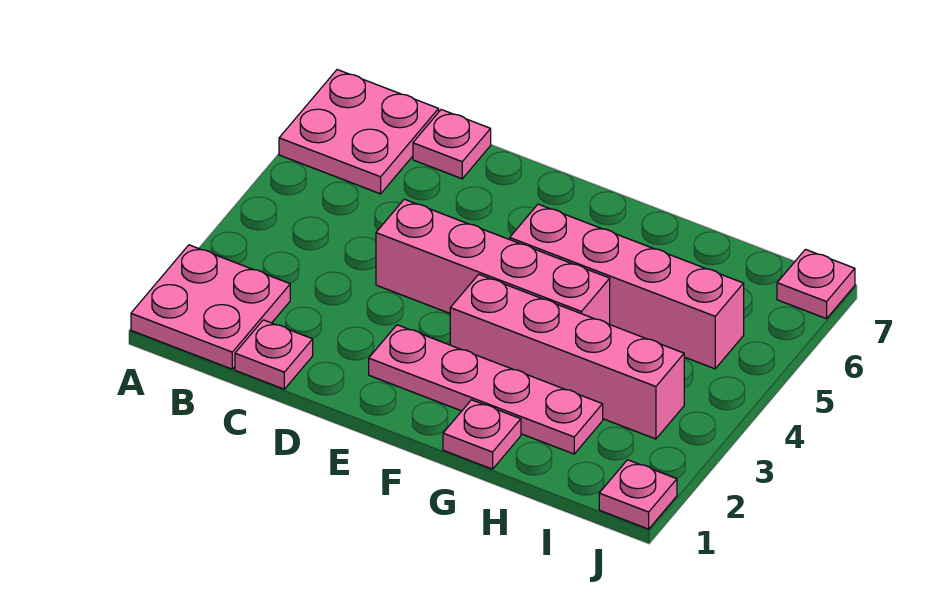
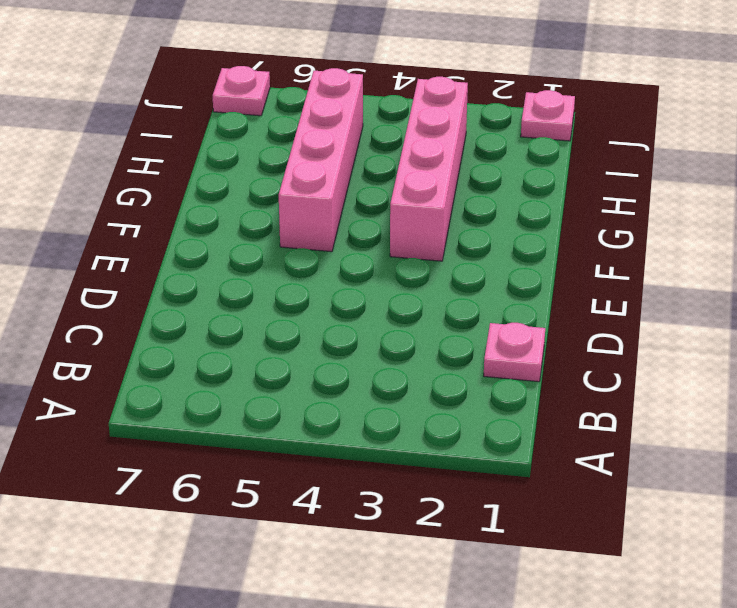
none -> pink plate A1:B2 level 1
none -> pink plate A6:B7 level 1

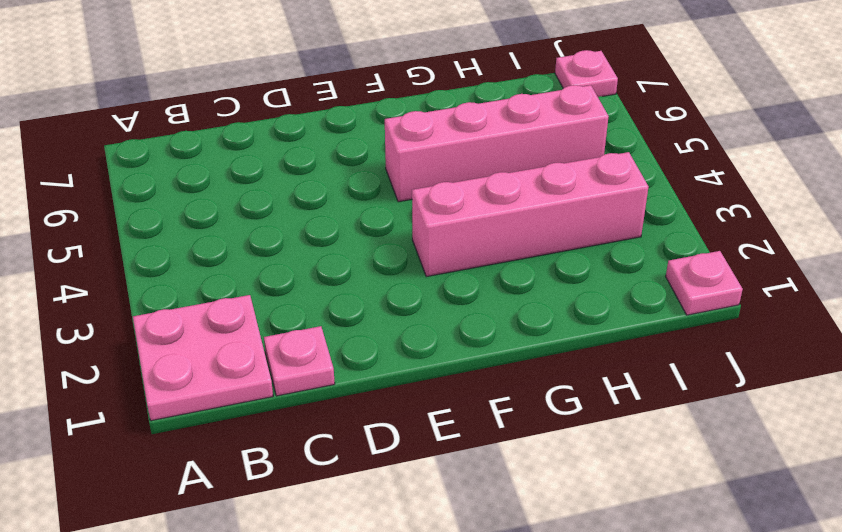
none -> pink plate A6:B7 level 1
none -> pink plate C7 level 1

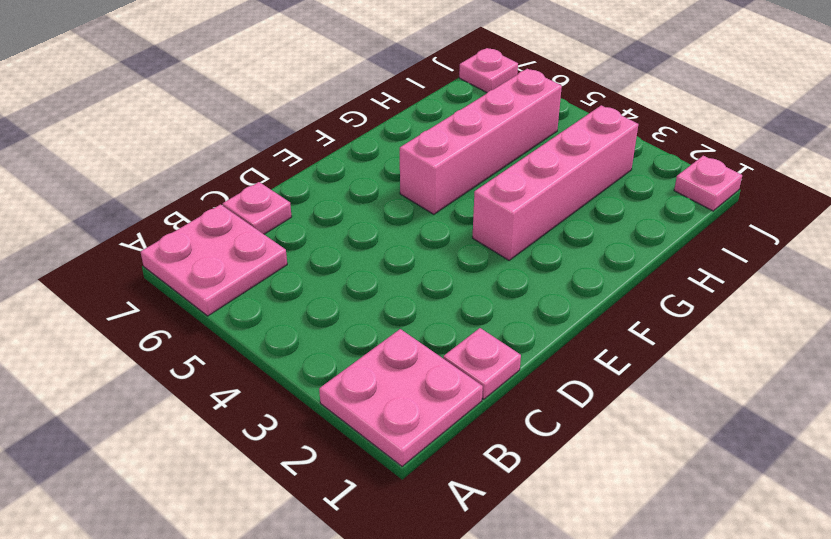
none -> pink brick D4:G4 level 1
none -> pink plate E2:H2 level 1

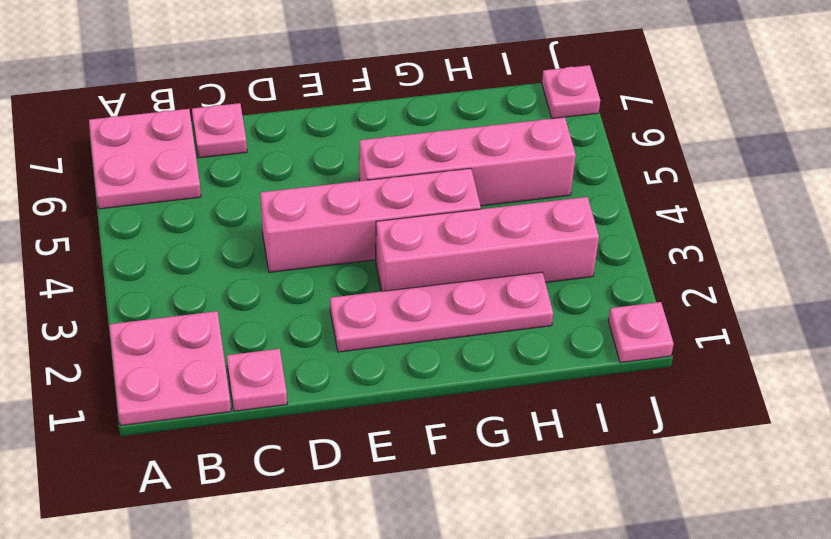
none -> pink plate G1 level 1

